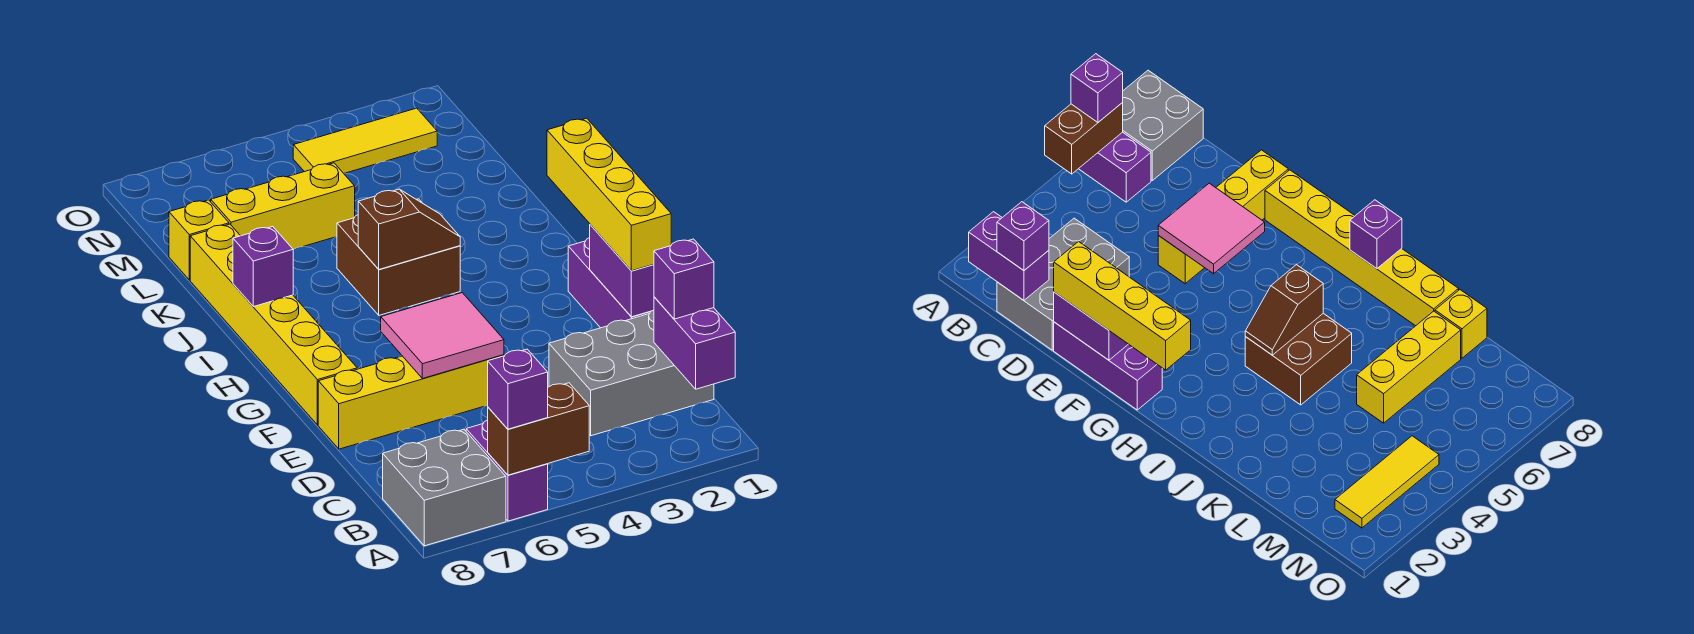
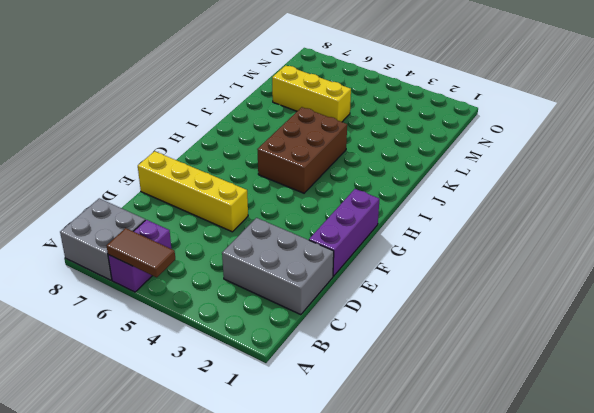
brown tile A5:A6 level 2 -> brown brick A5:A6 level 2
brown brick H4:J5 level 1 -> brown brick I4:J5 level 1
none -> yellow brick F8:K8 level 1
none -> yellow brick L8 level 1
none -> yellow tile N2:N4 level 1

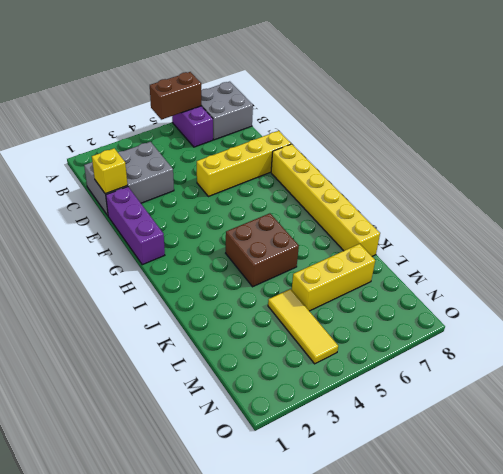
yellow brick D1 level 2 -> yellow brick L8 level 1
yellow tile L4:N4 level 1 -> yellow tile N2:N4 level 1
none -> purple brick B1:C1 level 2
none -> purple brick E1:F1 level 2
none -> pink tile E5:F6 level 2

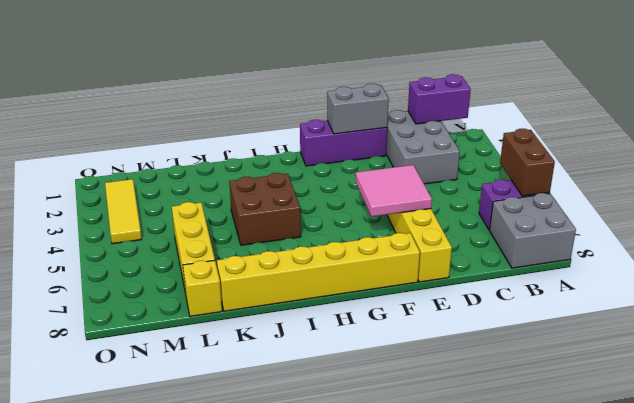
grey brick E1:F1 level 2 -> purple brick E1:F1 level 2
none -> brown slope I4:I5 level 2 top 5
none -> purple brick I8 level 2
none -> purple brick A6 level 3

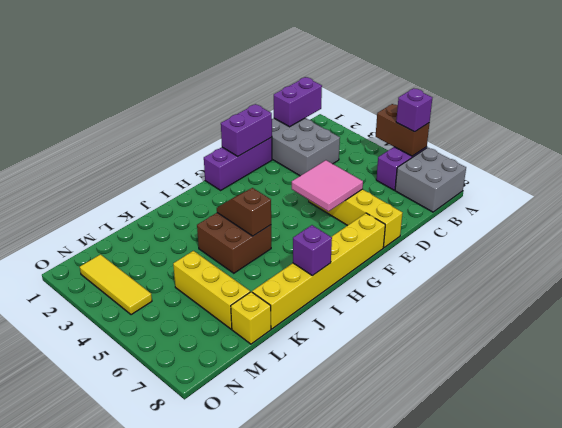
none -> purple brick C1 level 3
none -> yellow brick E1:H1 level 3

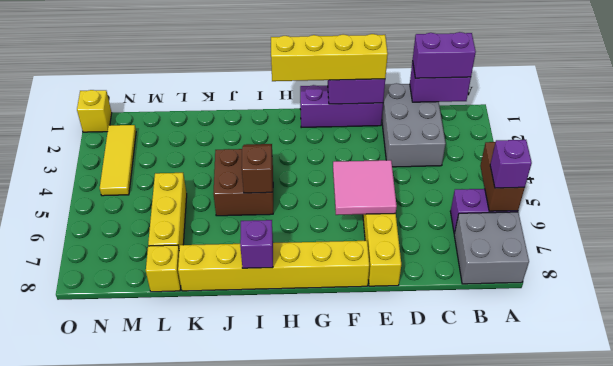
purple brick B1:C1 level 3 -> purple brick C1 level 3
yellow brick O1 level 1 -> none

